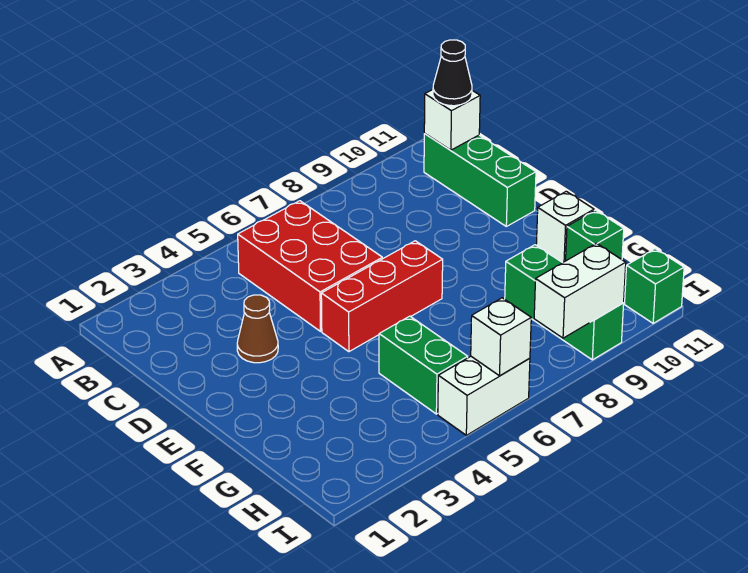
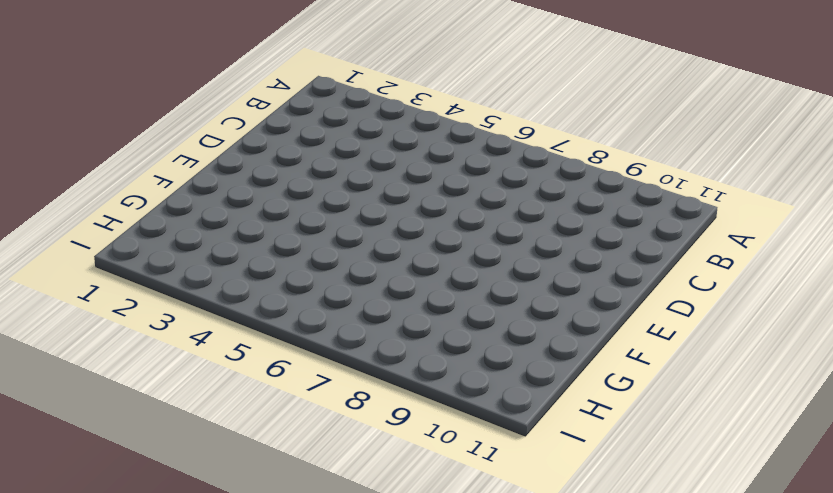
none -> red brick B5:D6 level 1
none -> green brick B11:D11 level 1
none -> brown cone D3 level 1

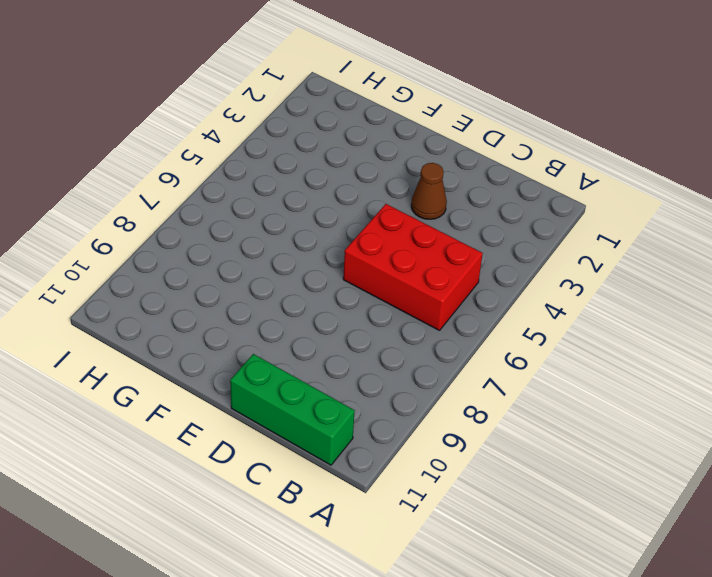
none -> red brick E5:E7 level 1
none -> white brick F11 level 1
none -> green brick G5:H5 level 1

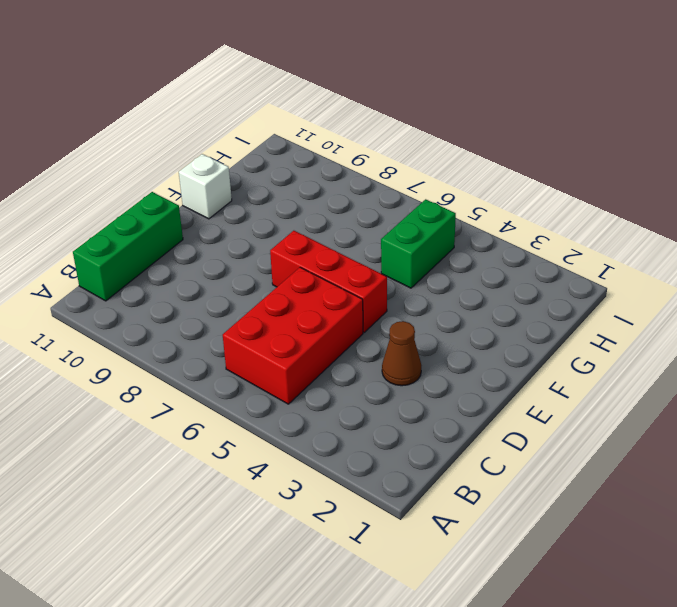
none -> green brick G9:I9 level 1
none -> green brick G11 level 1
none -> white brick I5:I6 level 1

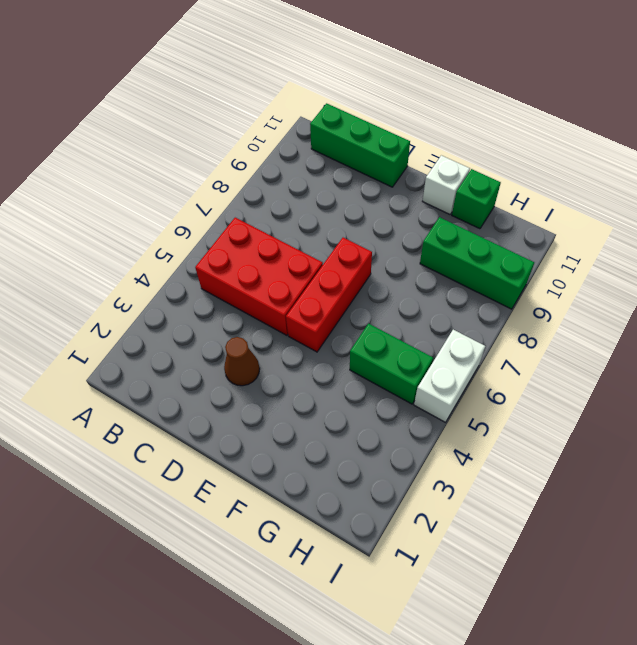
none -> green brick I11 level 1
none -> white brick B11 level 2
none -> white brick I6 level 2

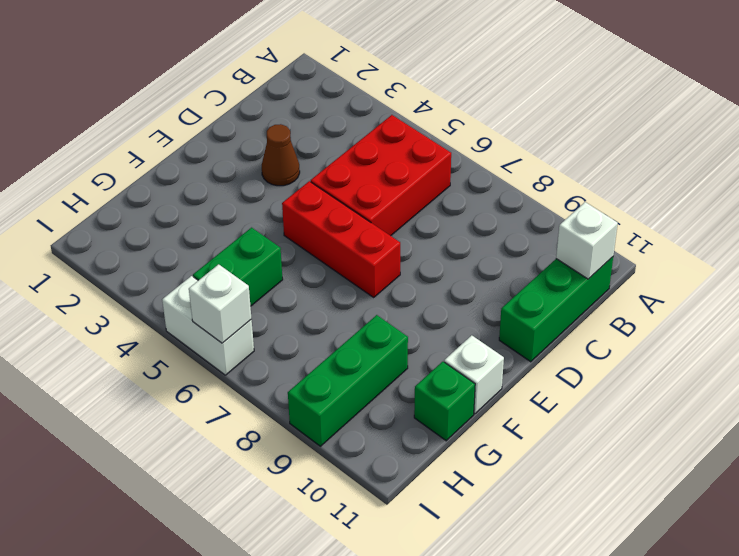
none -> green brick I11 level 1
none -> white brick I8:I9 level 2
none -> black cone B11 level 3

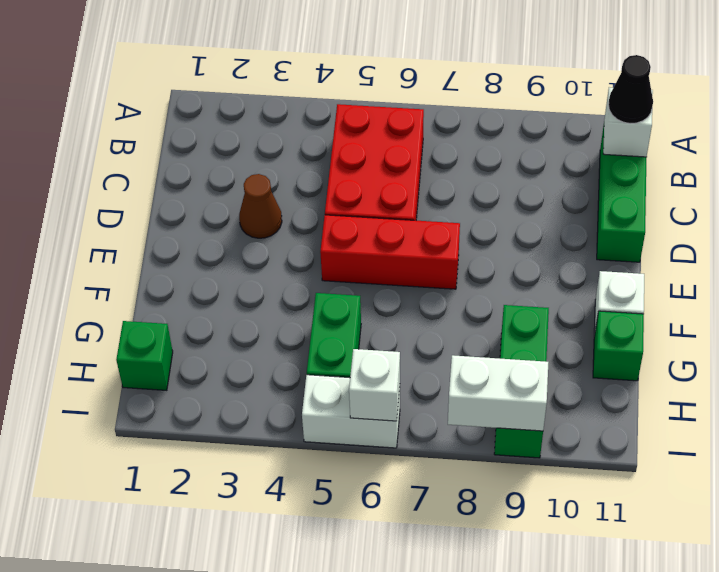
green brick H1 level 1 -> green brick I11 level 1

